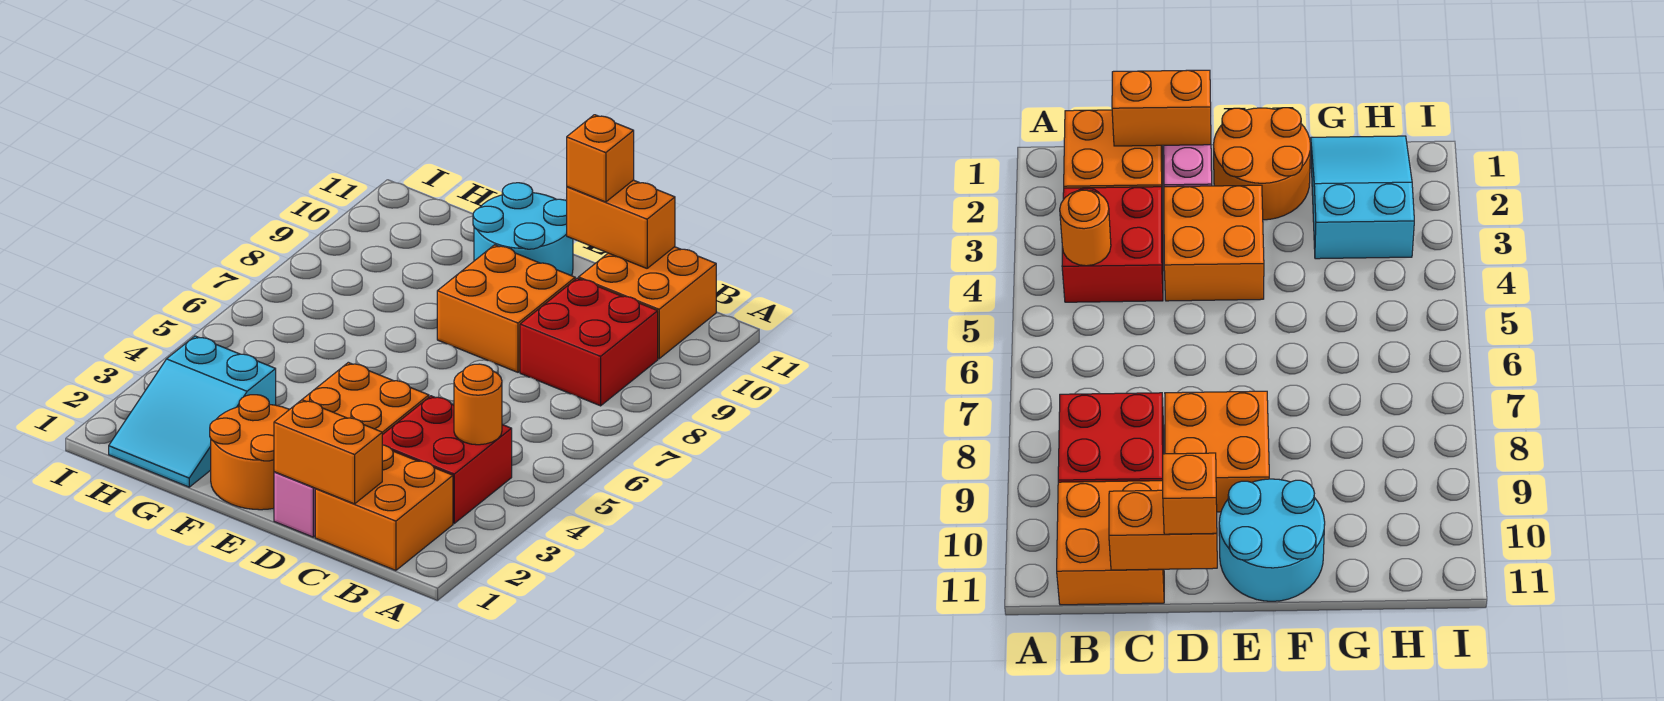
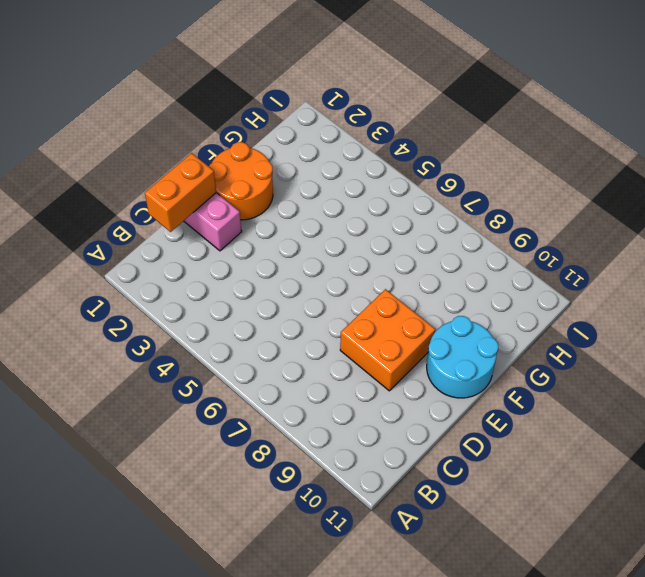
none -> orange brick B1:C2 level 1
none -> red brick B3:C4 level 1
none -> red brick B8:C9 level 1

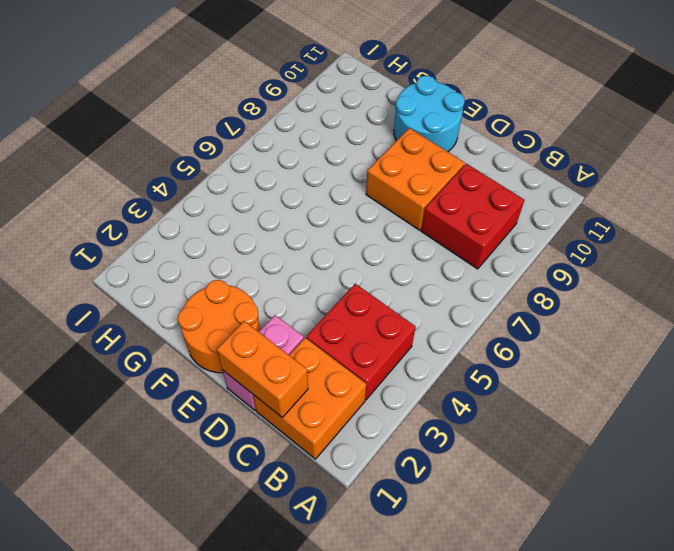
none -> orange brick B10:C11 level 1
none -> orange brick D3:E4 level 1
none -> cyan slope G1:H3 level 1 top 3

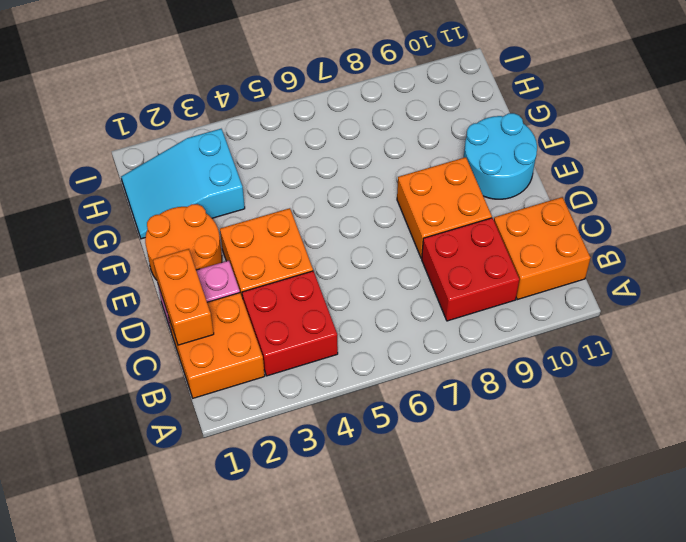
none -> orange round brick B4 level 2
none -> orange brick C11:D11 level 2
none -> orange brick D11 level 3

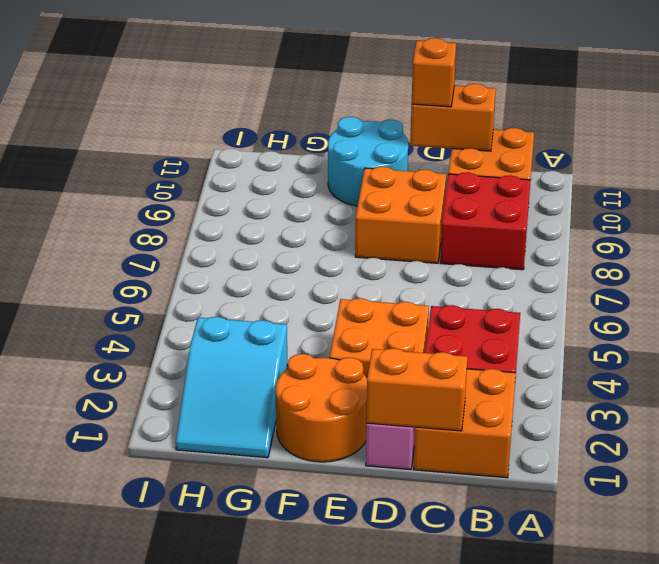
none -> orange round brick B4 level 2

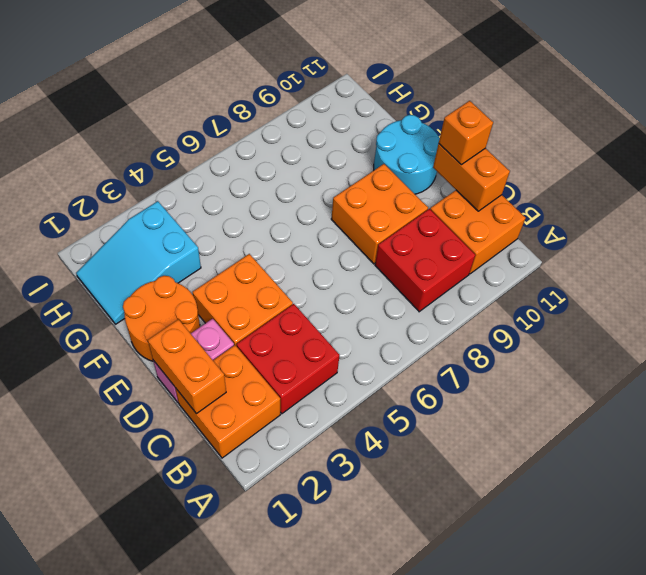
none -> orange round brick B4 level 2

